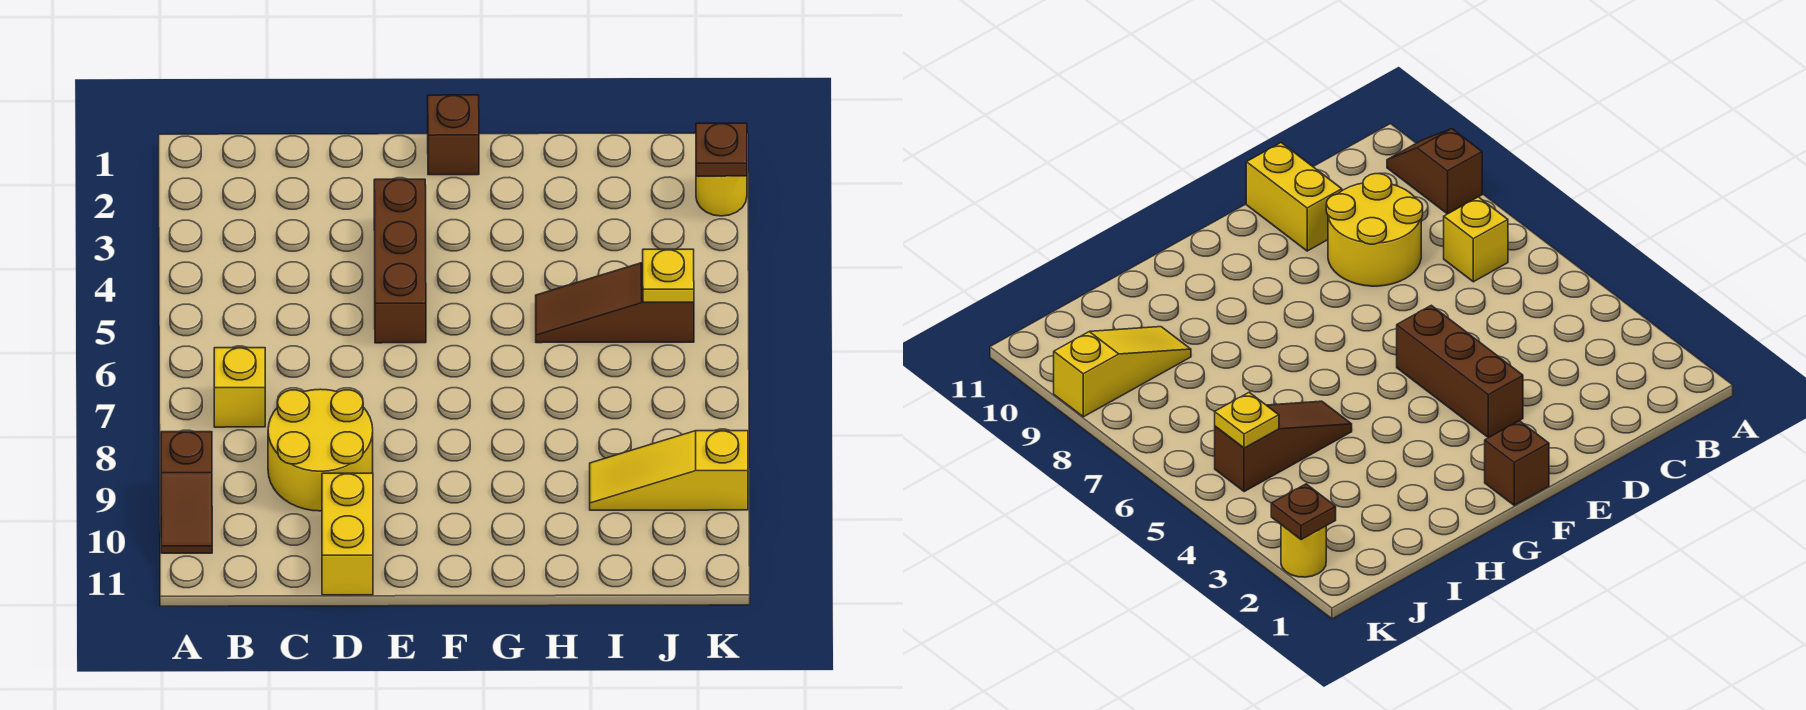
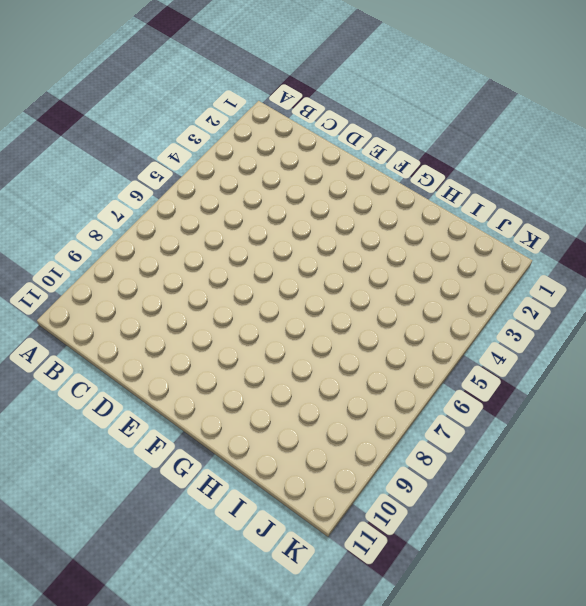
none -> brown slope A9:A10 level 1 top 9
none -> yellow brick B7 level 1

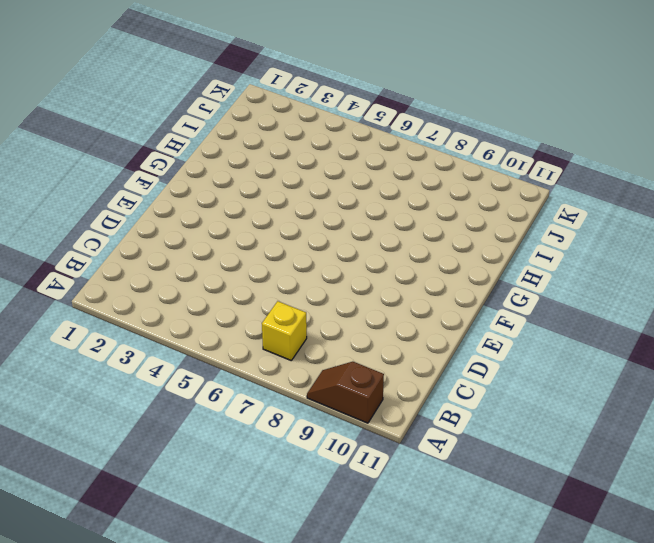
brown slope A9:A10 level 1 top 10 -> brown slope A9:A10 level 1 top 9
none -> yellow round brick C8:D9 level 1
none -> yellow brick D10:D11 level 1

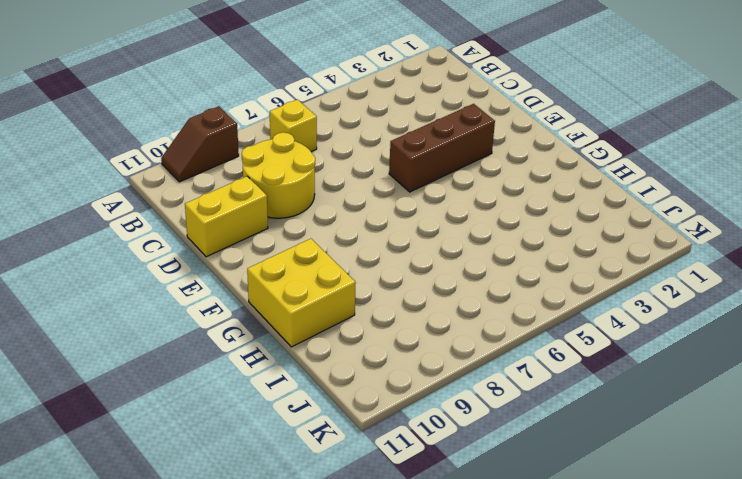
yellow brick G10:H11 level 1 -> none
none -> brown brick F1 level 1
none -> brown slope H5:J5 level 1 top J

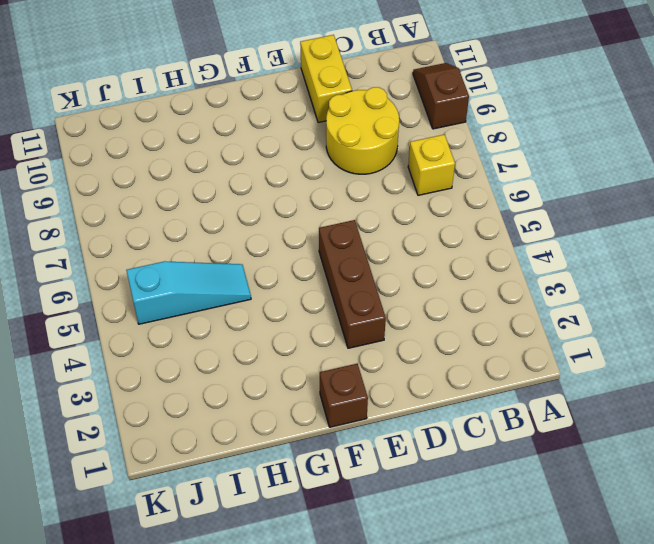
cyan slope H5:J5 level 1 top J -> brown slope H5:J5 level 1 top J
none -> yellow slope I9:K9 level 1 top K
none -> yellow round brick K2 level 1

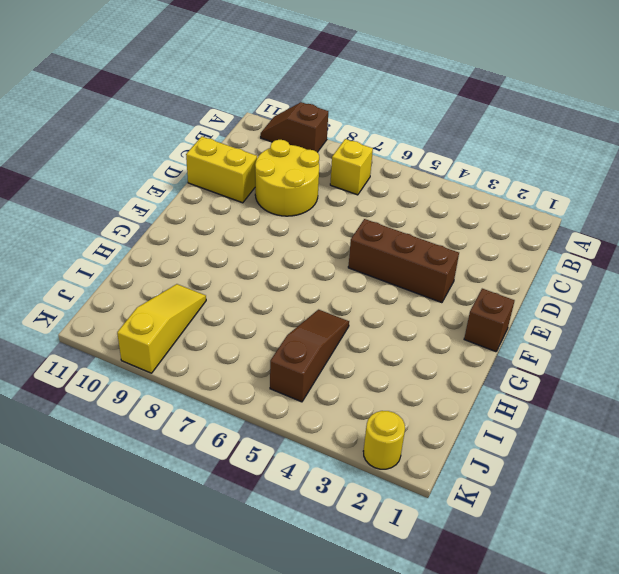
none -> yellow plate J5 level 2
none -> brown plate K2 level 2

